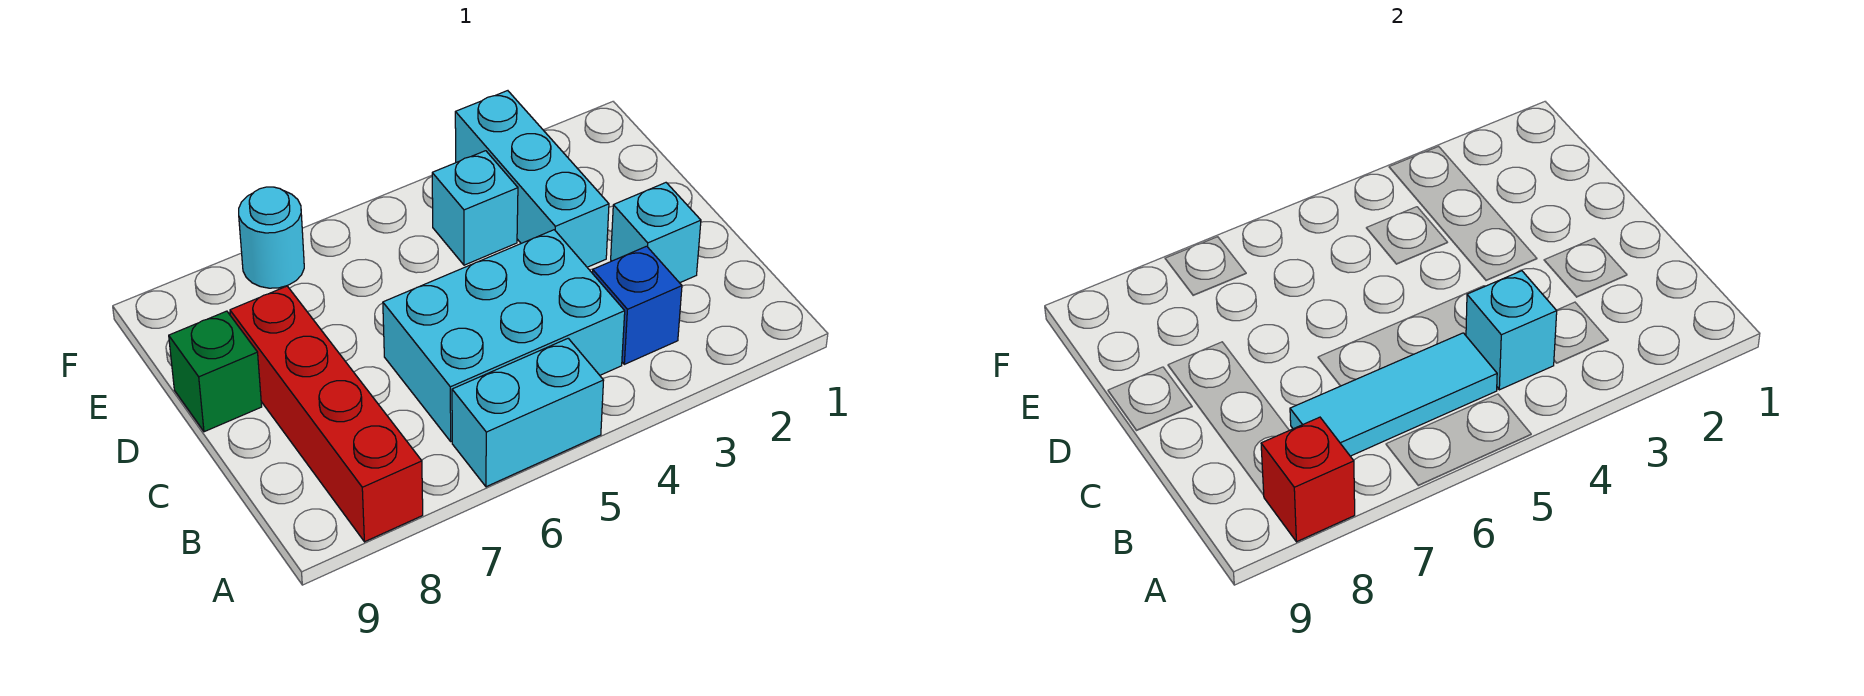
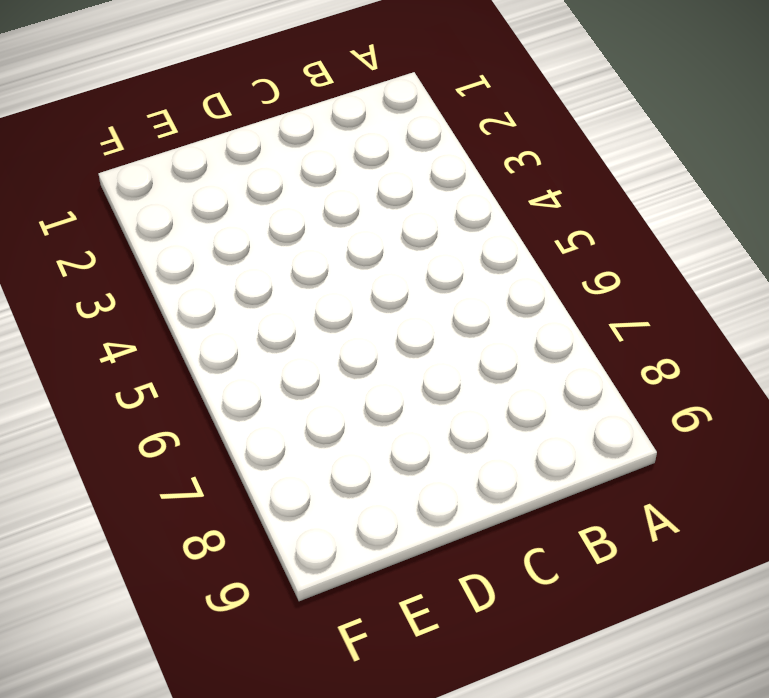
none -> cyan brick A5:A6 level 1
none -> red brick A8:D8 level 1
none -> blue brick B3 level 1

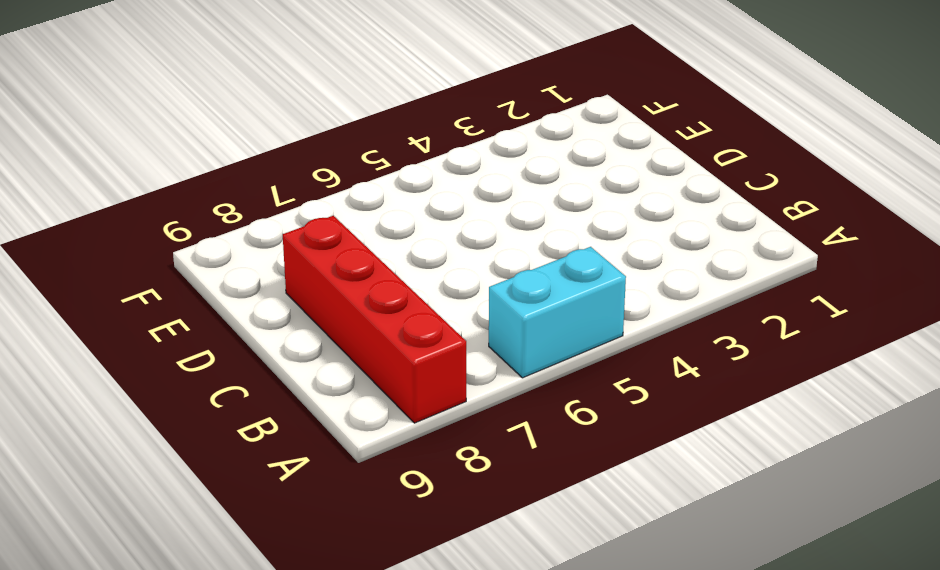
none -> blue brick B3 level 1
none -> cyan brick B4:C6 level 1
none -> cyan brick C2 level 1

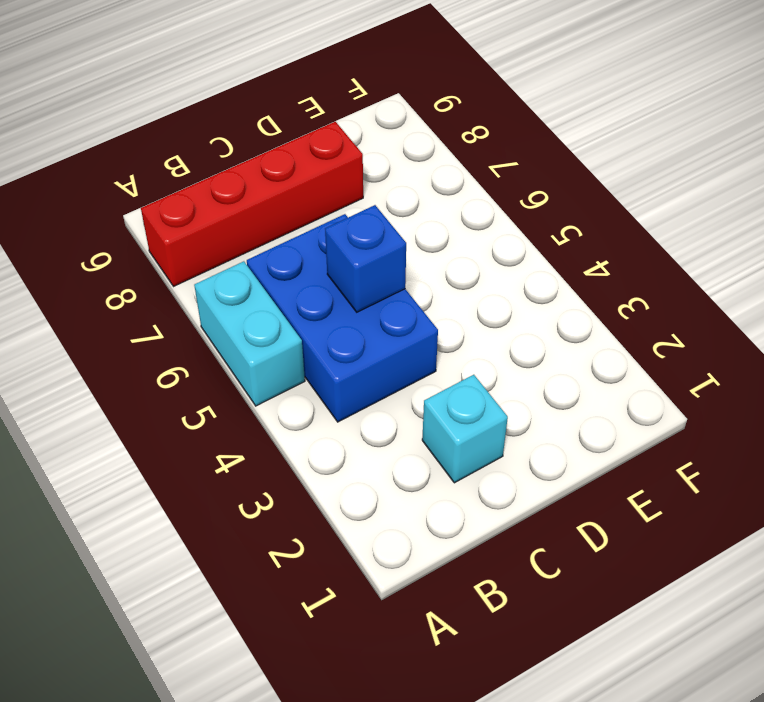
blue brick B4:C6 level 1 -> cyan brick B4:C6 level 1
blue brick C5 level 2 -> blue brick B3 level 1
none -> cyan brick D3:F3 level 1
none -> green brick D9 level 1
none -> cyan brick E4 level 1

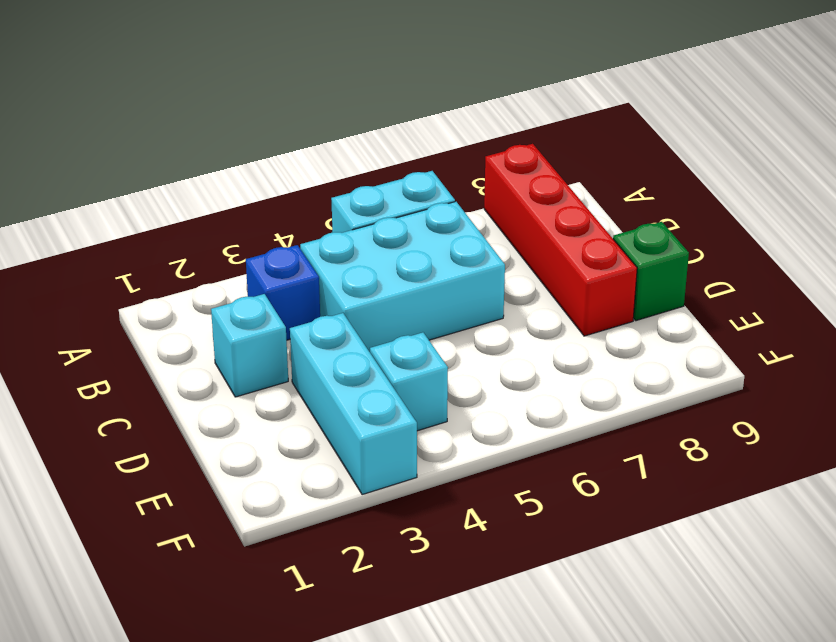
none -> cyan round brick F7 level 1
none -> red brick A8 level 2
none -> cyan brick B4 level 2

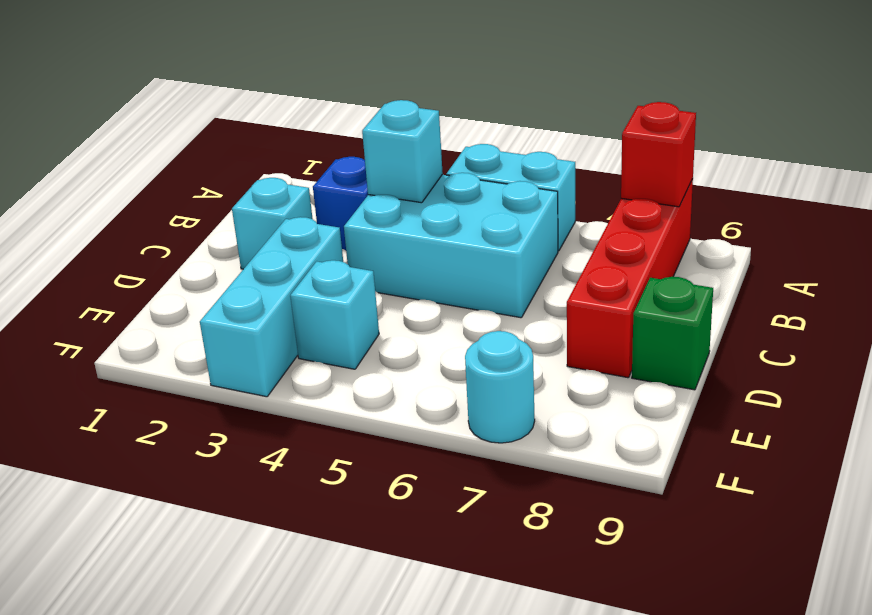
none -> cyan tile B5:B7 level 2

